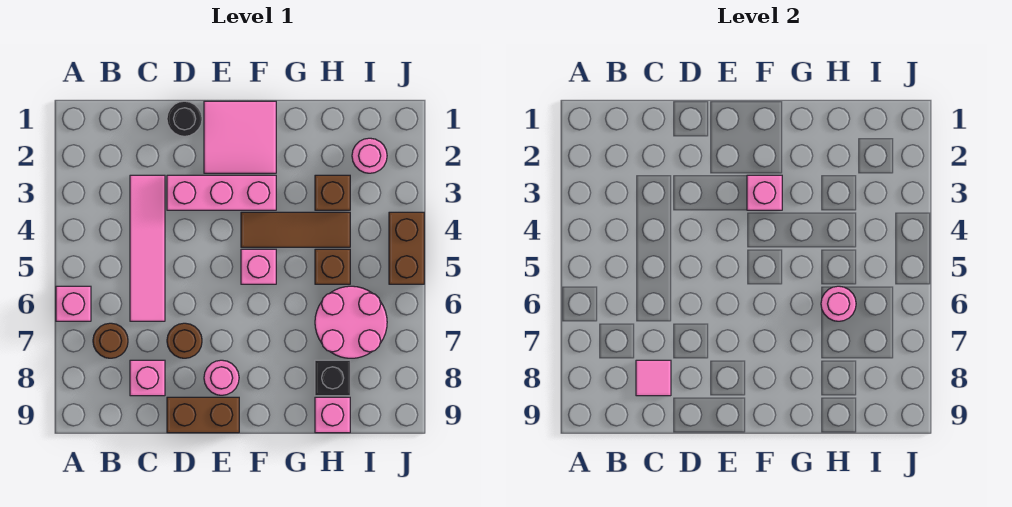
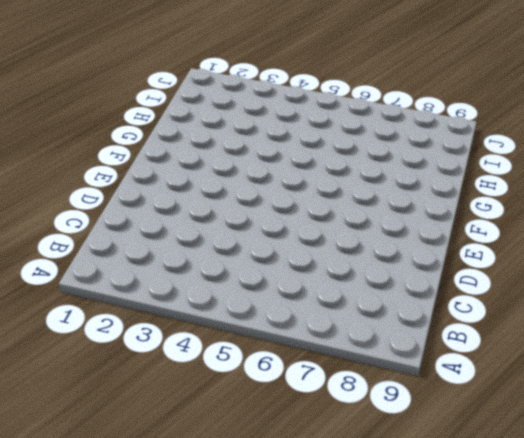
none -> pink brick A6 level 1
none -> brown round brick B7 level 1
none -> pink tile C3:C6 level 1

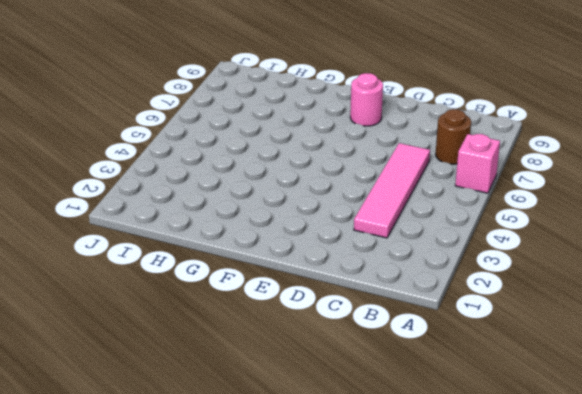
none -> pink brick C8 level 1
none -> black round brick D1 level 1
none -> pink brick D3:F3 level 1

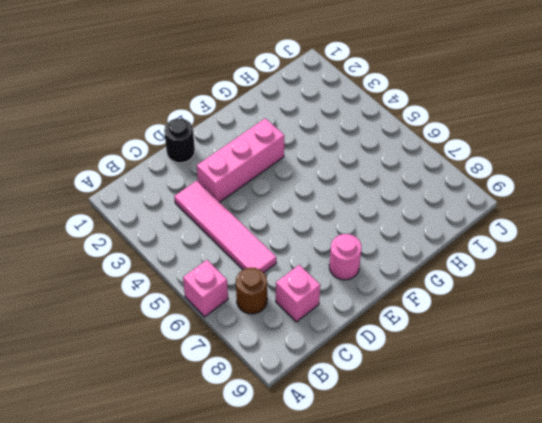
none -> brown round brick D7 level 1
none -> brown brick D9:E9 level 1
none -> pink tile E1:F2 level 1

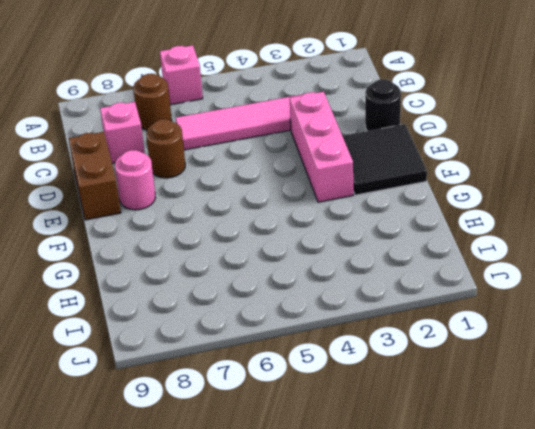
black tile E1:F2 level 1 -> pink tile E1:F2 level 1
none -> brown tile F4:H4 level 1
none -> pink brick F5 level 1
none -> brown brick H3 level 1

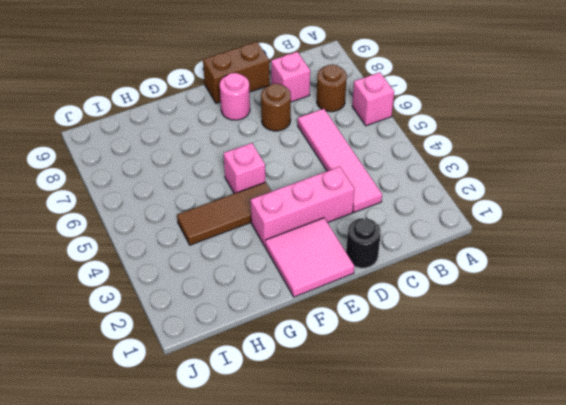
none -> brown brick H3 level 1
none -> brown brick H5 level 1
none -> pink round brick H6:I7 level 1

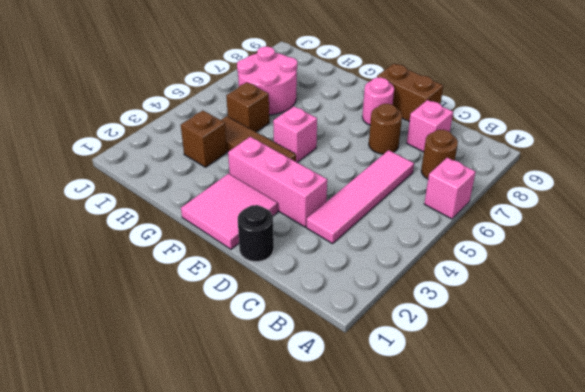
none -> black brick H8 level 1
none -> pink brick H9 level 1
none -> pink round brick I2 level 1

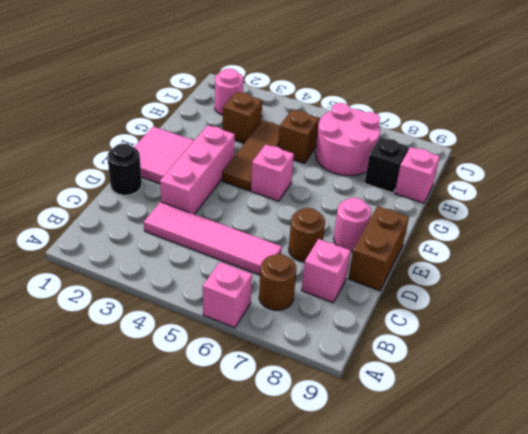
none -> brown brick J4:J5 level 1
none -> pink tile C8 level 2
none -> pink brick F3 level 2

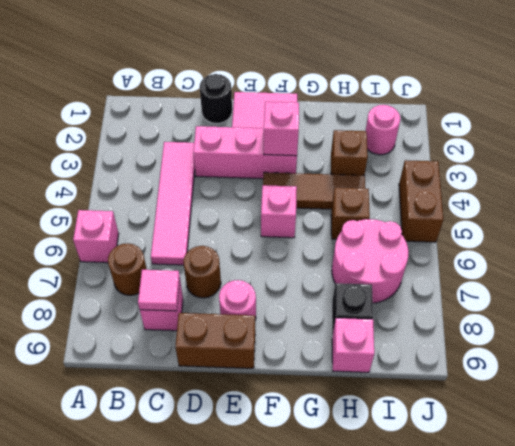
none -> pink round brick H6 level 2

